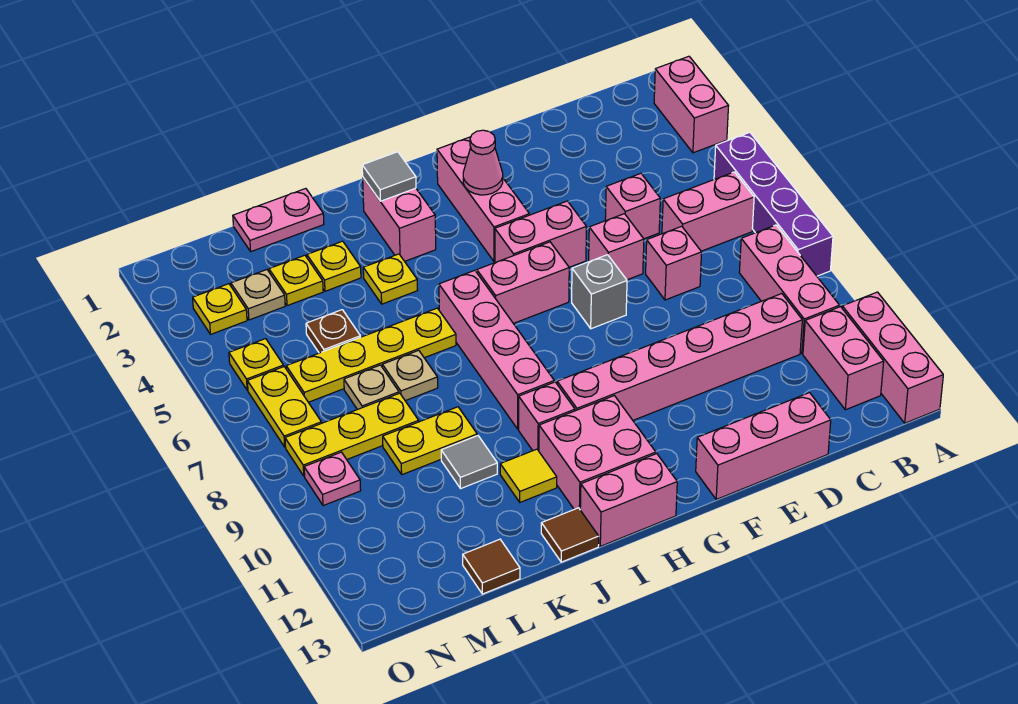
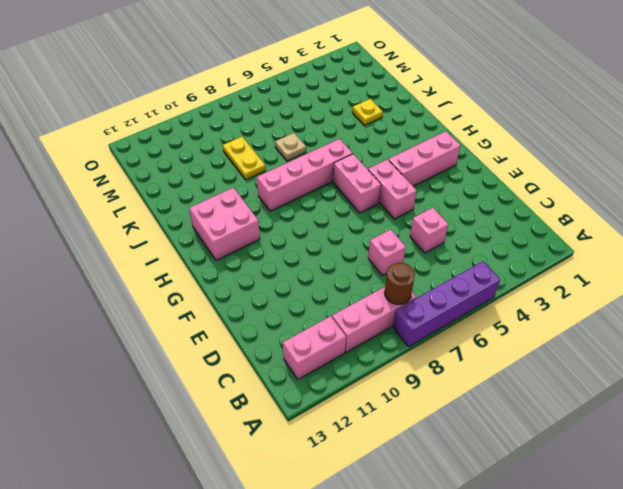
brown round brick B8 level 2 -> none
none -> pink brick A2:A3 level 1
none -> pink brick A11:A13 level 1
none -> pink brick B6:C6 level 1
none -> pink brick C10:H10 level 1

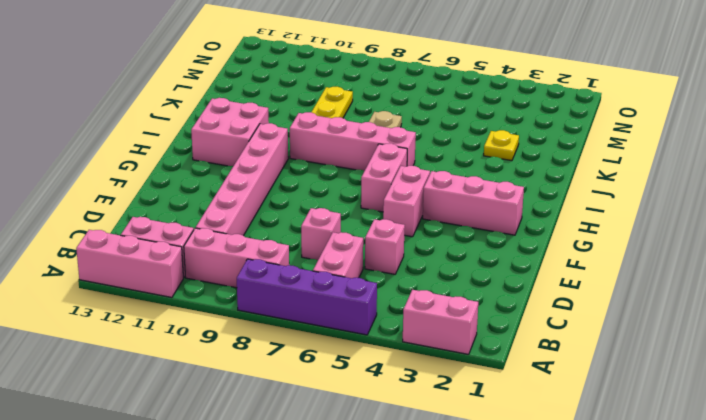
none -> pink brick D13:F13 level 1
none -> pink brick E6 level 1
none -> grey brick F7 level 1
none -> pink brick H13:I13 level 1

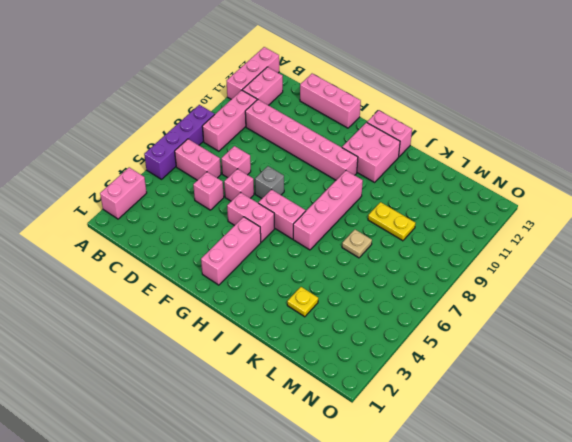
none -> pink brick I2:I3 level 1
none -> pink brick I10 level 1
none -> yellow plate J4 level 1
none -> yellow plate J6:M6 level 1

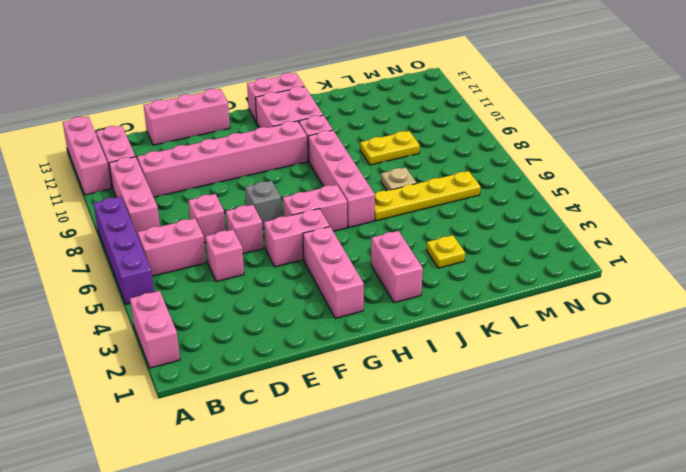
none -> yellow plate J4 level 1
none -> yellow tile J11 level 1
none -> brown tile J13 level 1
none -> pink plate K1:L1 level 1

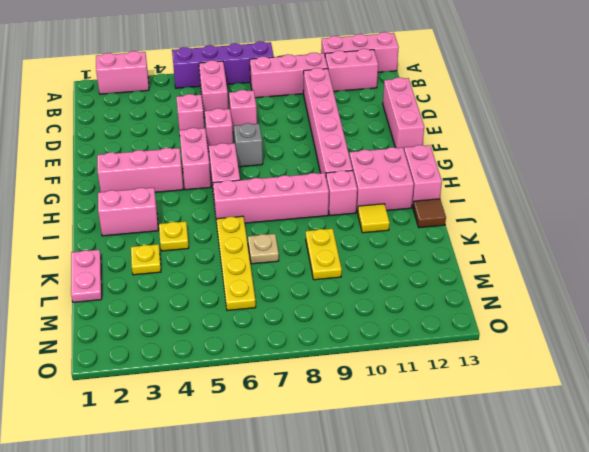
none -> grey tile K10 level 1
none -> yellow plate L3 level 1
none -> brown plate L5 level 1
none -> tan plate L7 level 1

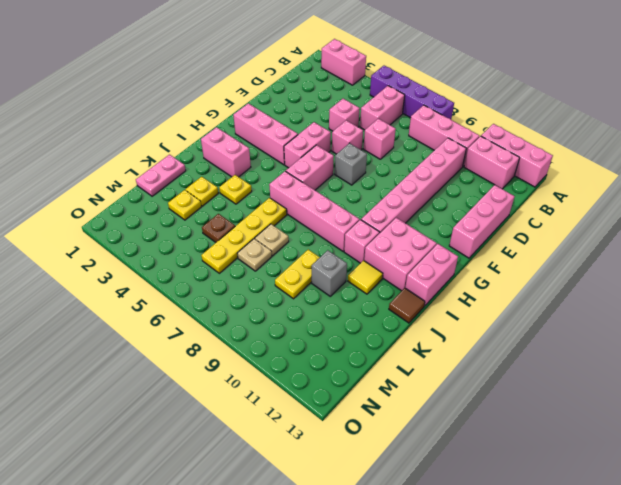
grey brick K10 level 1 -> grey tile K10 level 1
none -> yellow plate L8:N8 level 1
none -> brown tile L13 level 1
none -> tan plate M3 level 1
none -> yellow plate N3 level 1

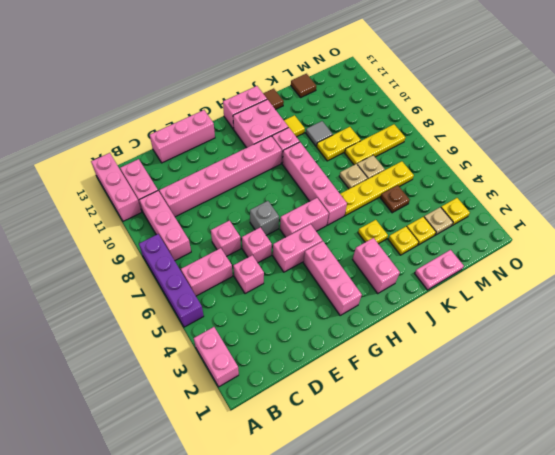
none -> yellow plate N5 level 1
none -> yellow plate N6:N7 level 1
none -> pink plate N9 level 1
none -> pink cone G3 level 2

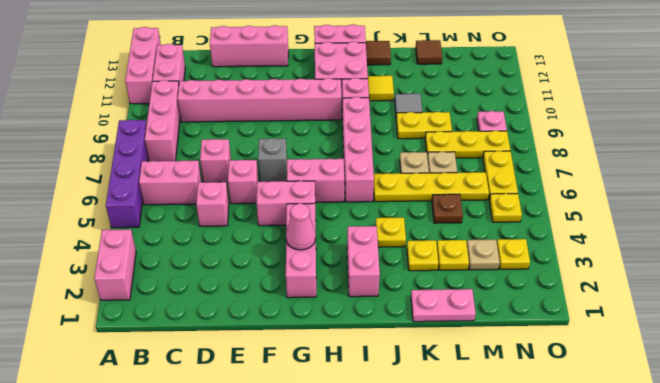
none -> grey tile I2 level 2

